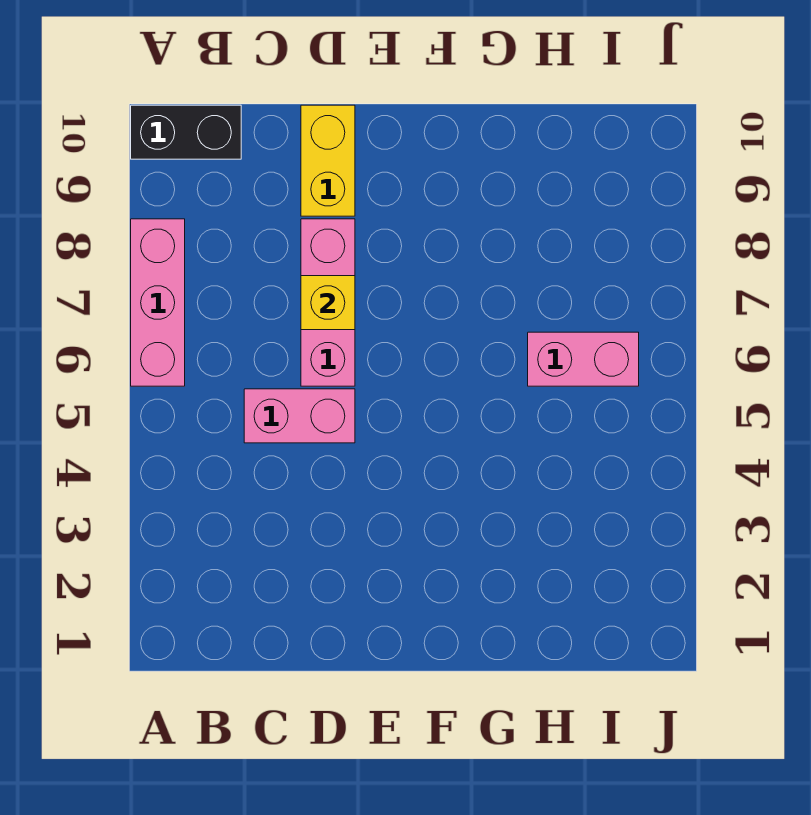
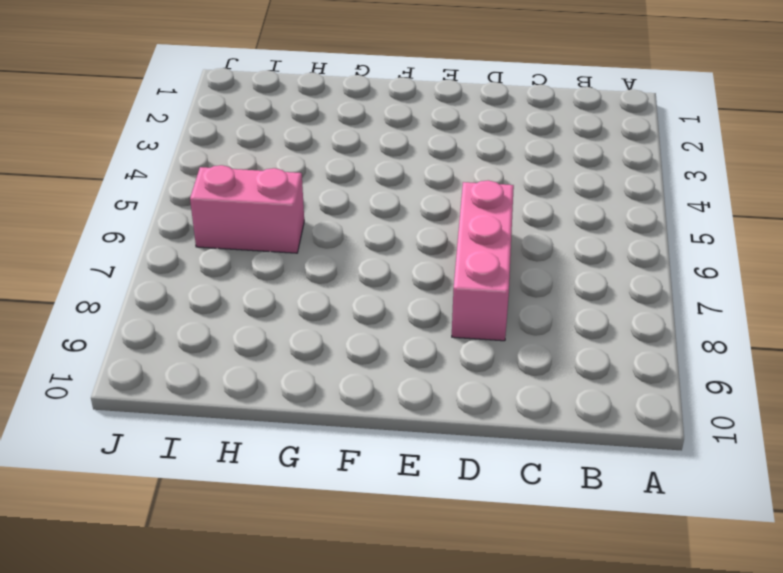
none -> pink brick A6:A8 level 1
none -> black brick A10:B10 level 1

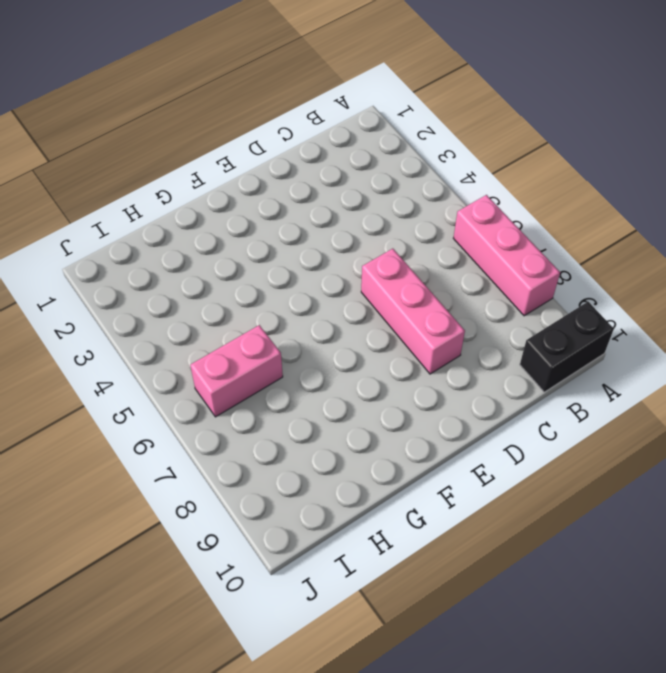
none -> pink brick C5:D5 level 1
none -> yellow brick D9:D10 level 1

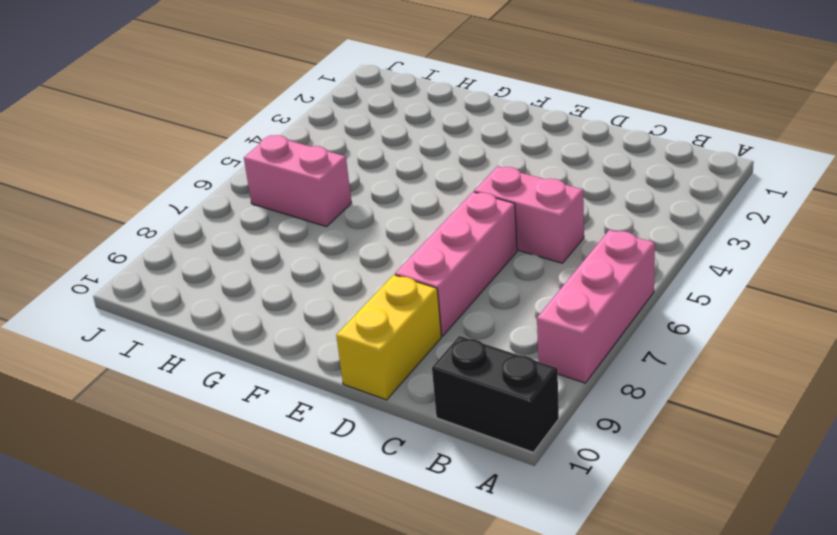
none -> yellow brick D7 level 2

